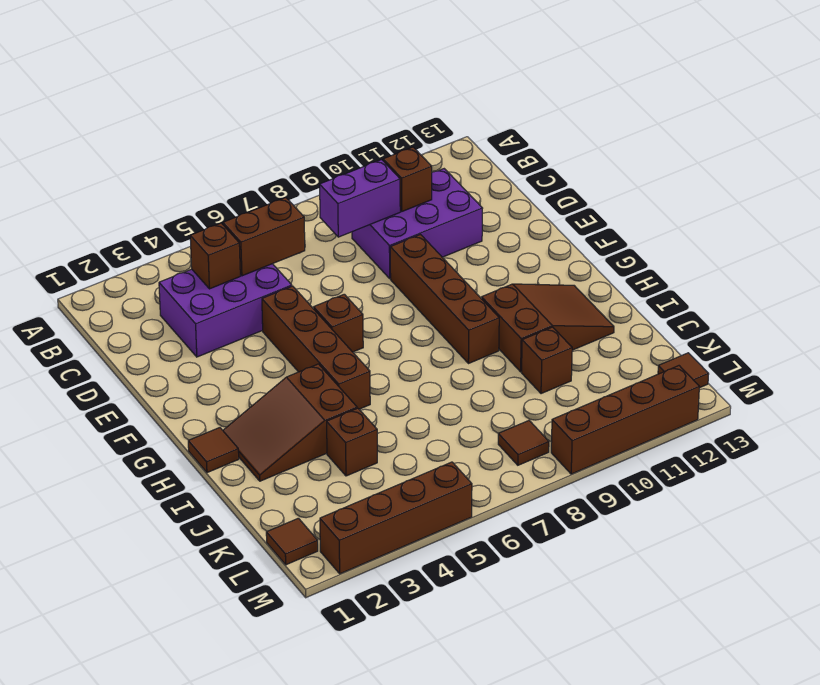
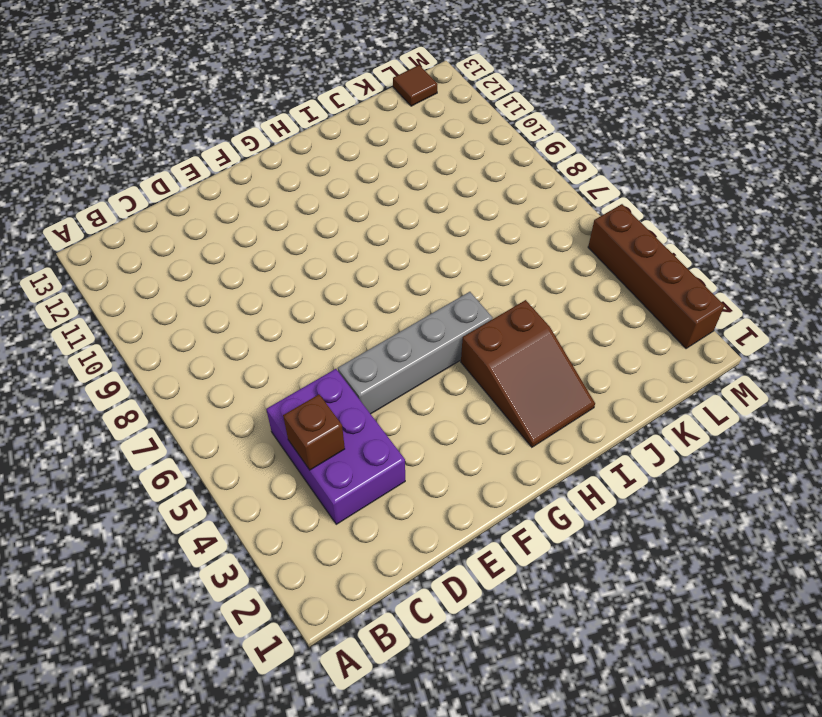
grey brick E5:H5 level 1 -> brown brick E5:H5 level 1
none -> purple brick C9:D11 level 1
none -> brown brick E9:H9 level 1
none -> brown brick F6 level 1

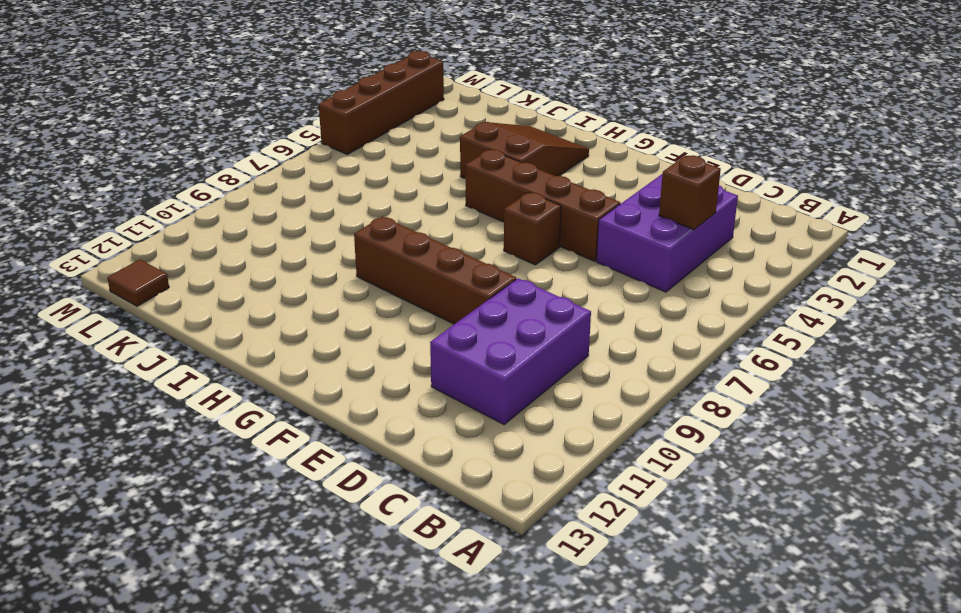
none -> brown tile H1 level 1
none -> brown slope H10:I12 level 1 top 10
none -> brown brick J4 level 1

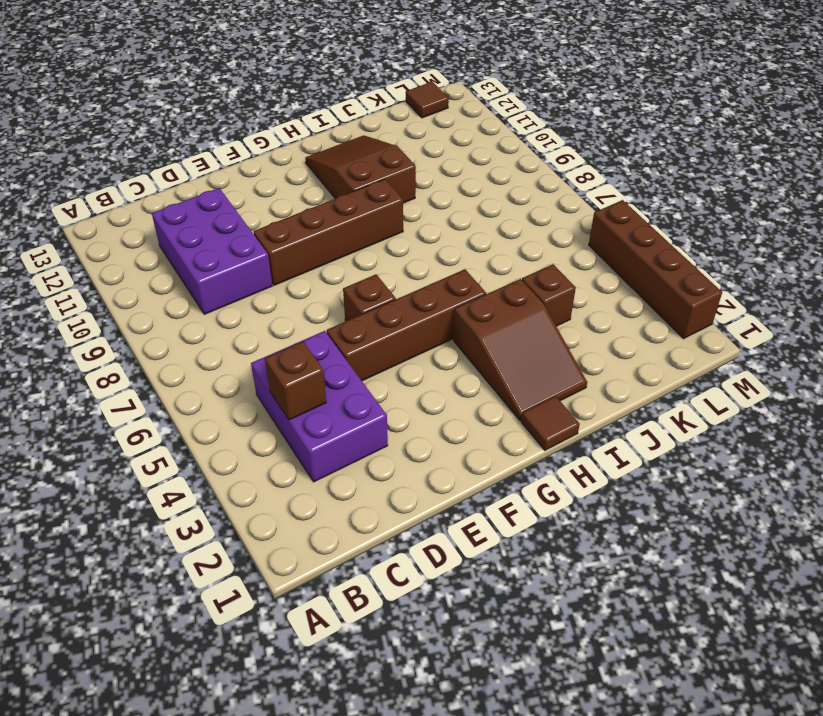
none -> brown brick J10 level 1
none -> brown tile L1 level 1
none -> brown tile L8 level 1

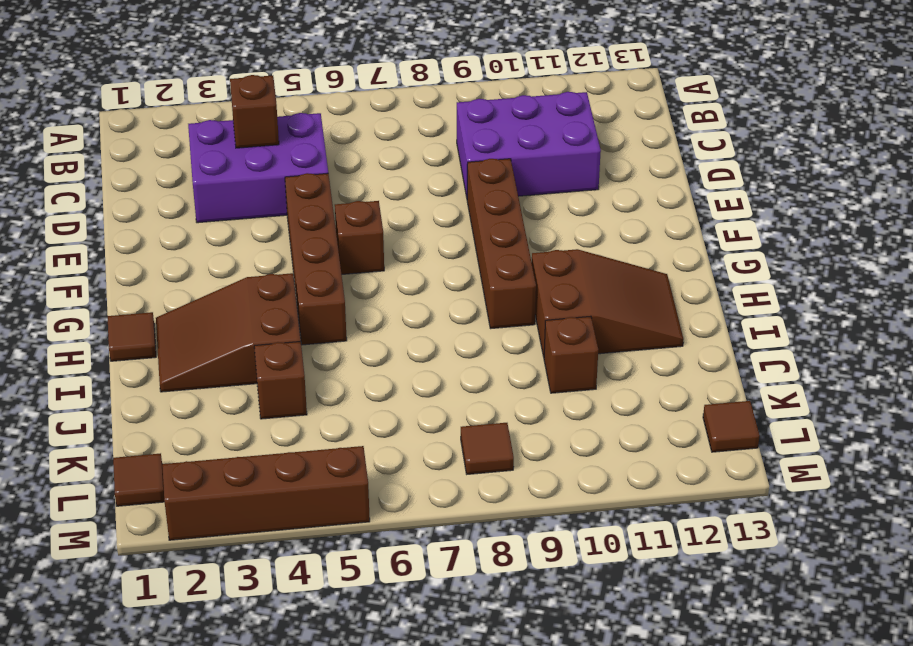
none -> brown brick M9:M12 level 1
none -> brown brick C5:C6 level 2
none -> purple brick C8:C9 level 2

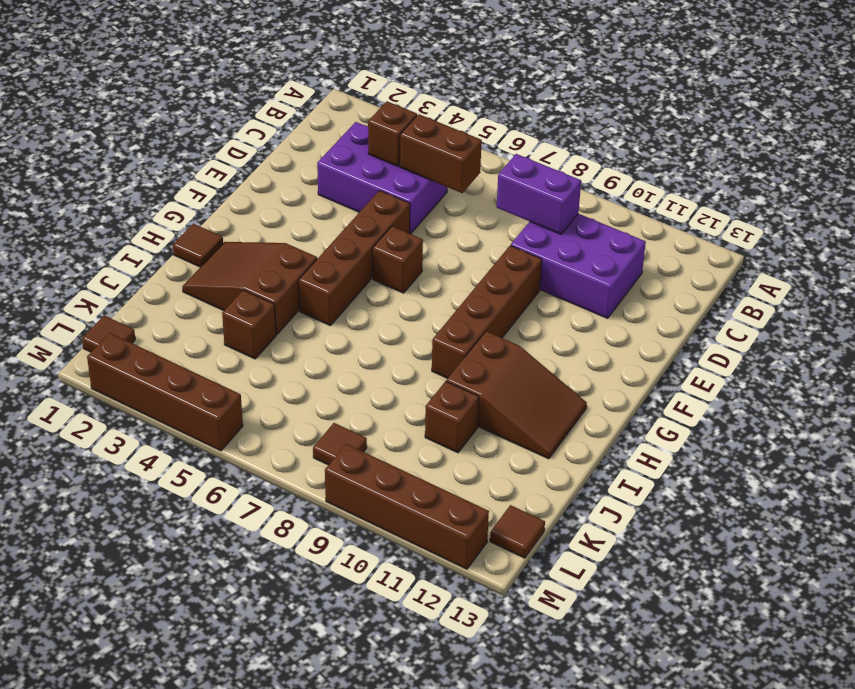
none -> brown brick C10 level 2

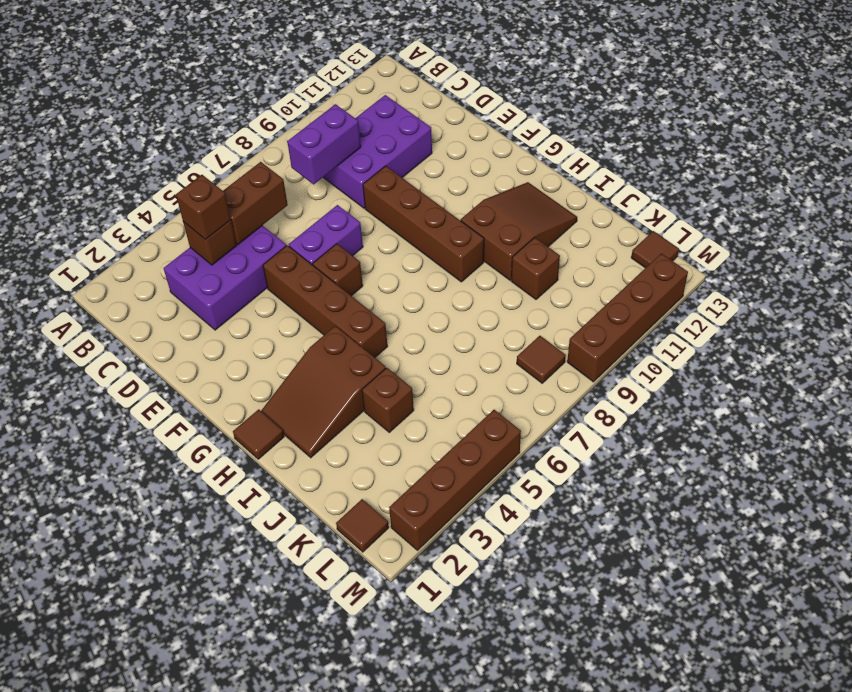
brown brick C4 level 3 -> brown brick C10 level 2
purple brick E6:E7 level 1 -> none

